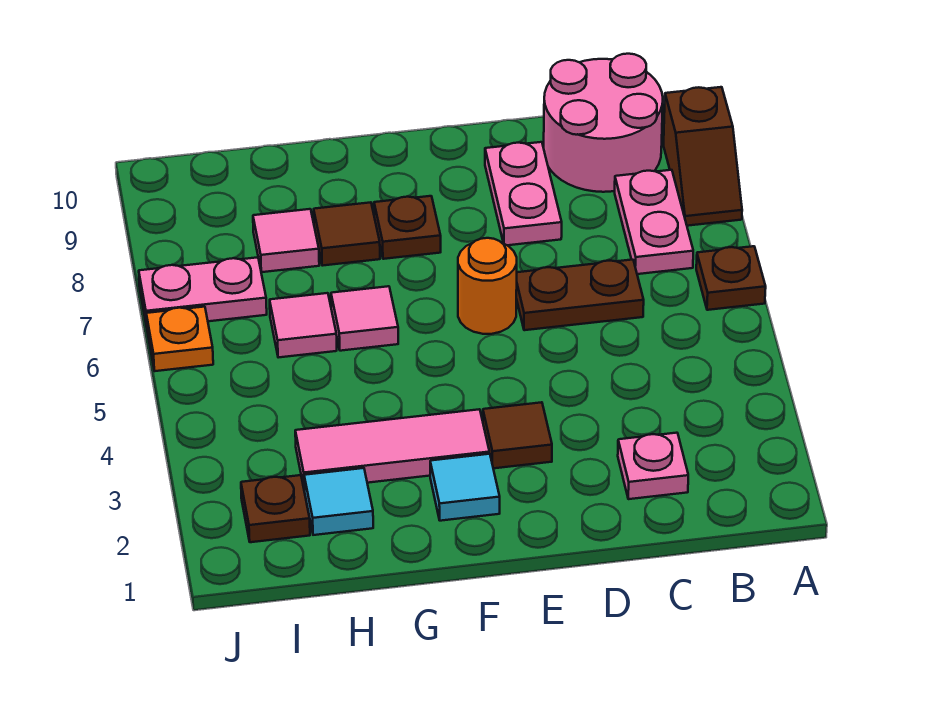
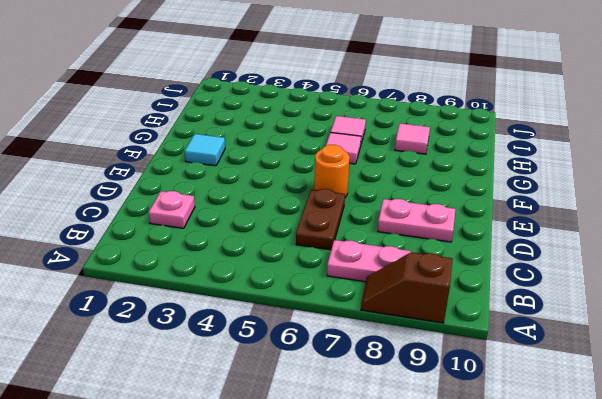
none -> brown plate A6 level 1
none -> pink round brick B9:C10 level 1
none -> brown tile E3 level 1

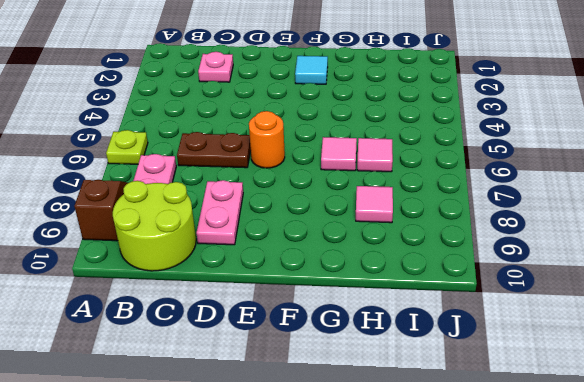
lime plate A6 level 1 -> brown plate A6 level 1
lime round brick B9:C10 level 1 -> pink round brick B9:C10 level 1
none -> brown tile E3 level 1
none -> pink tile F3:H3 level 1
none -> brown plate F8 level 1

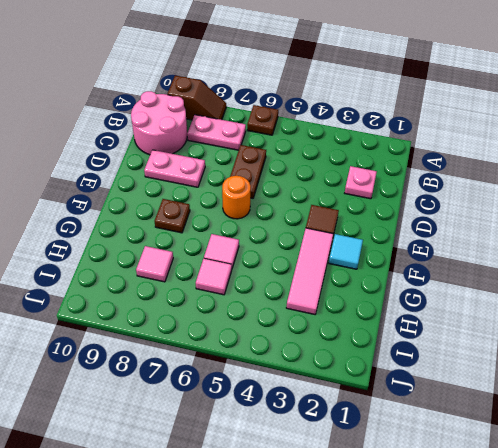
none -> brown tile G8 level 1
none -> cyan tile H2 level 1
none -> brown plate I2 level 1

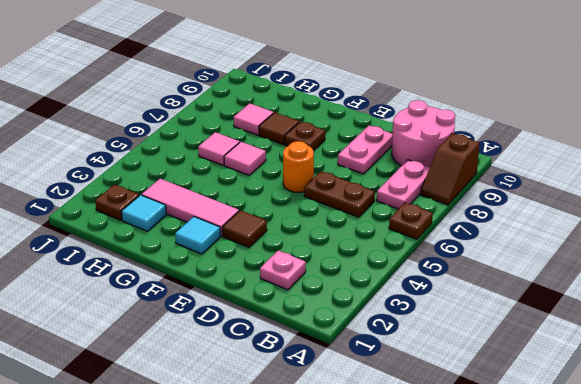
none -> pink plate I7:J7 level 1
none -> orange plate J6 level 1

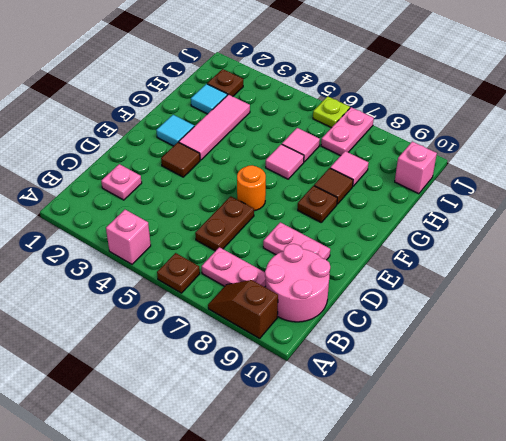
pink brick A4 level 1 -> none
pink brick I10 level 1 -> none
lime plate J6 level 1 -> orange plate J6 level 1

